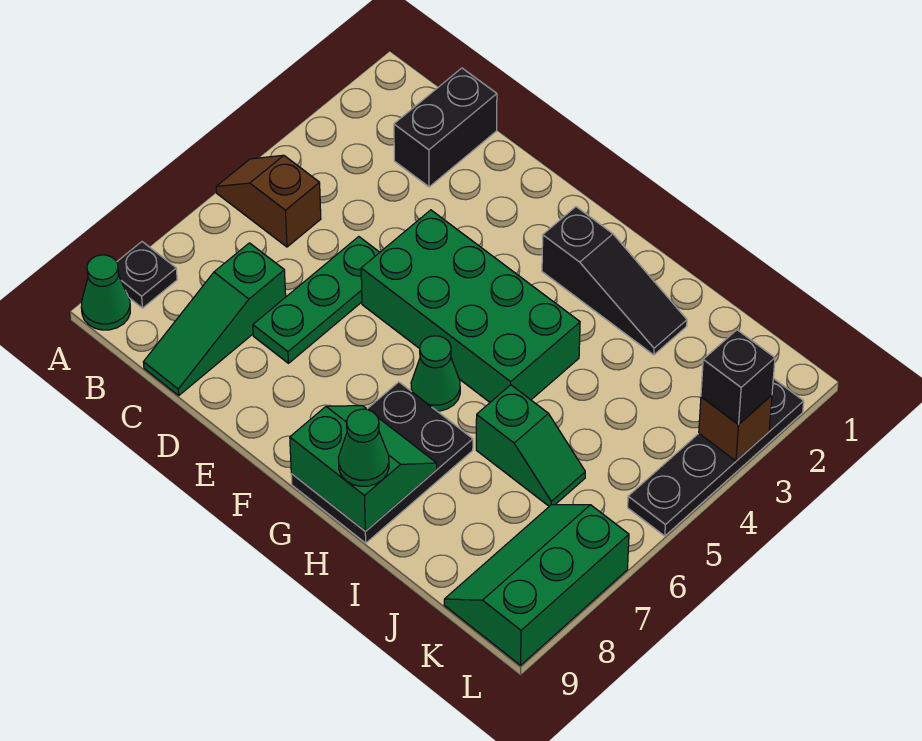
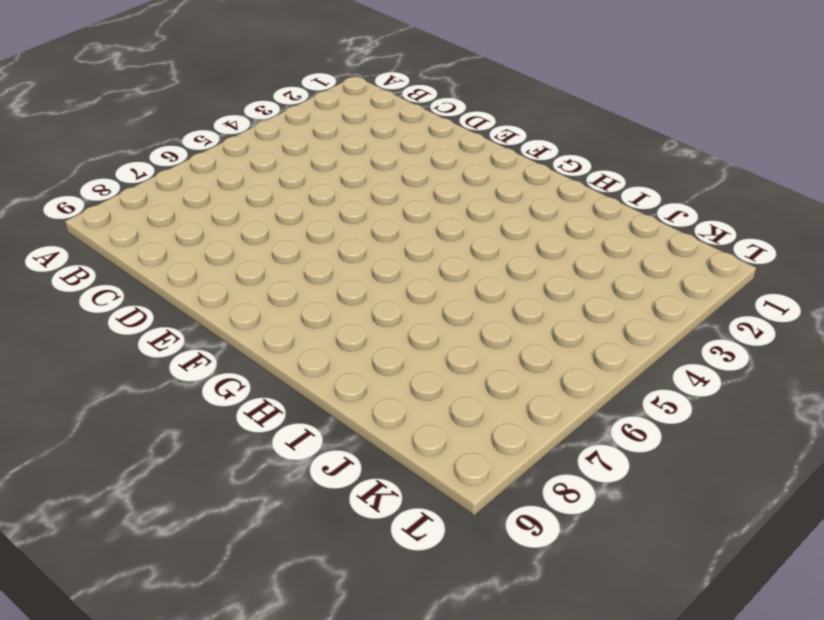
none -> brown slope A5:B5 level 1 top B
none -> black plate A8 level 1
none -> green cone A9 level 1

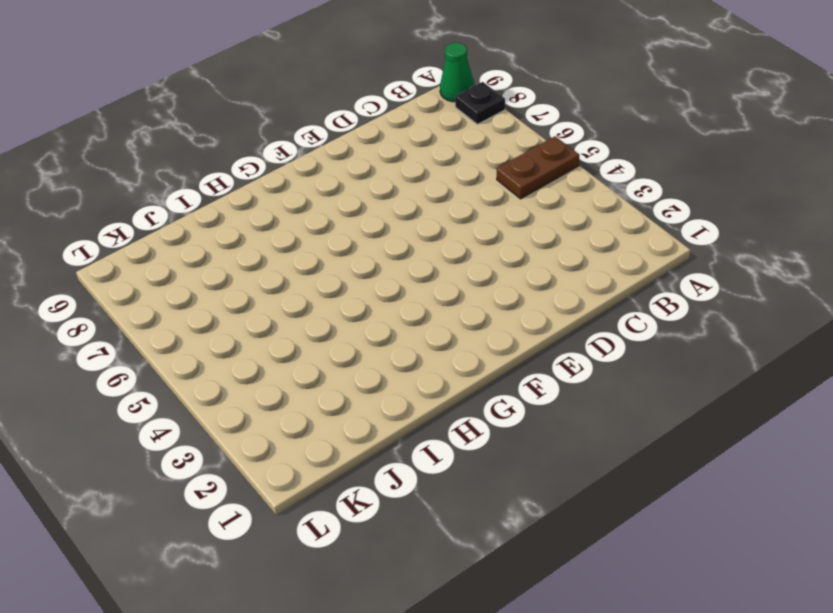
brown plate A5:B5 level 1 -> brown slope A5:B5 level 1 top B
none -> black brick C1:C2 level 1
none -> green slope C7:C9 level 1 top 7
none -> green plate D5:D7 level 1

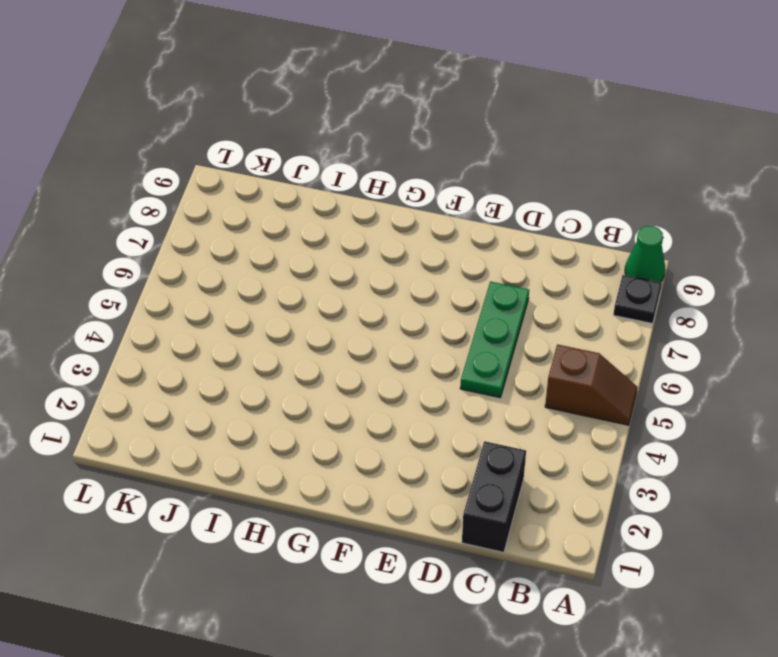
none -> green slope C7:C9 level 1 top 7
none -> green brick E4:H5 level 1
none -> black slope G2:I2 level 1 top G

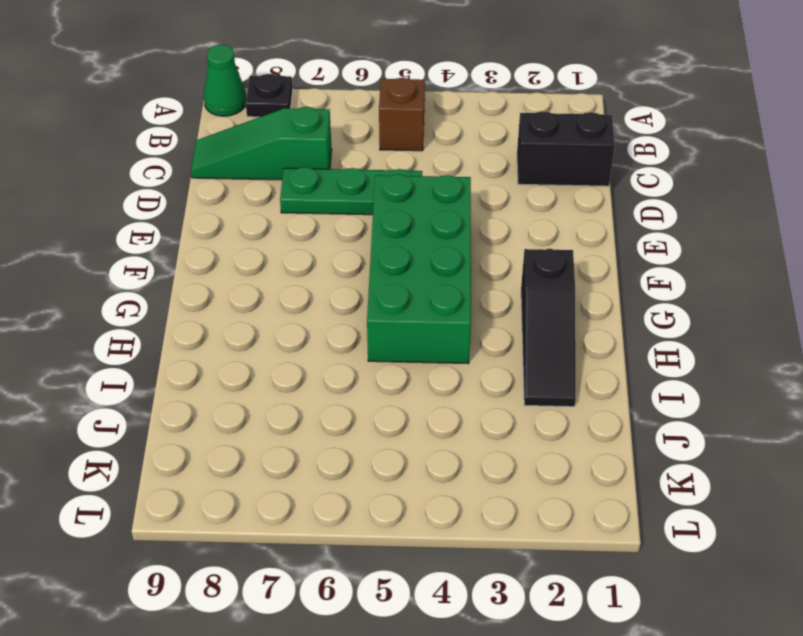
none -> green cone G6 level 1
none -> black plate G7:H9 level 1
none -> green slope I6:J6 level 1 top I

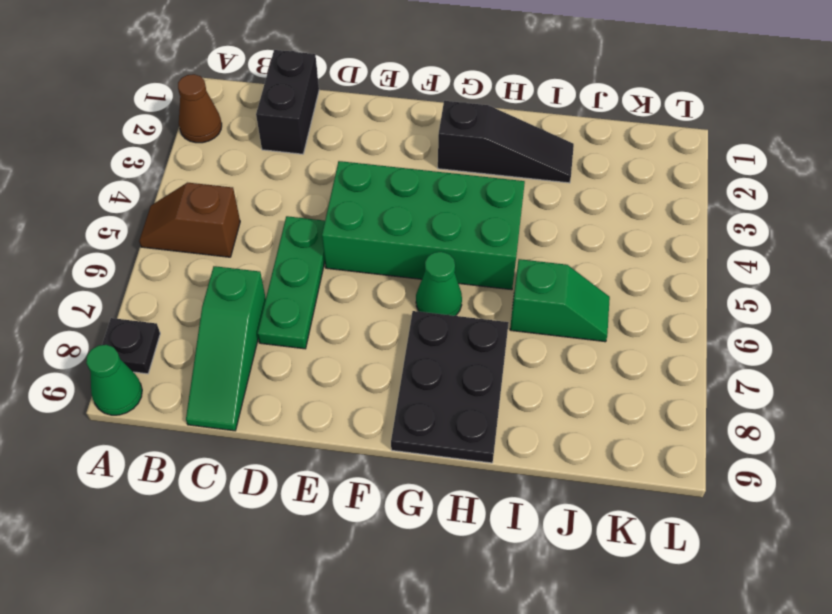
brown cone A2 level 1 -> none
none -> green slope K7:L9 level 1 top L
none -> black plate L2:L5 level 1
none -> green slope G8:H9 level 2 top 9

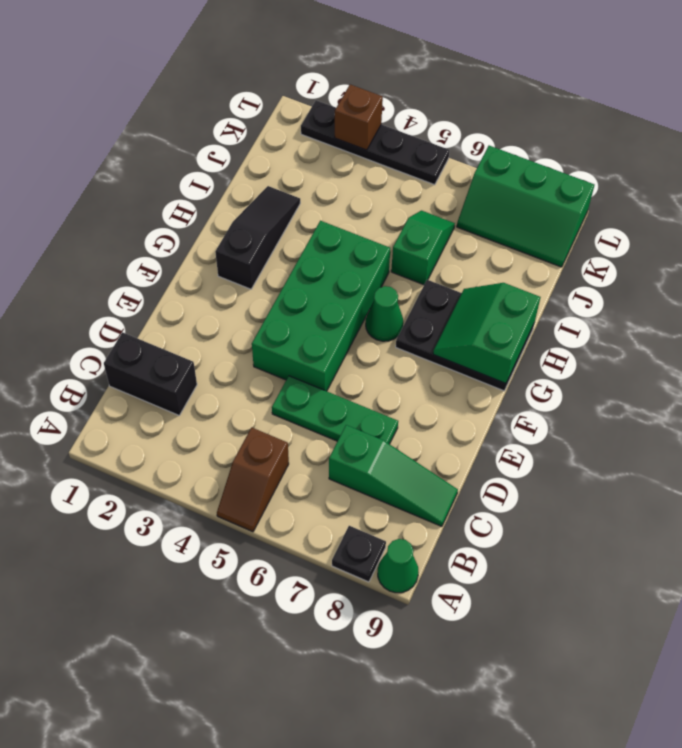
none -> green cone H9 level 3
none -> black brick L3 level 3

